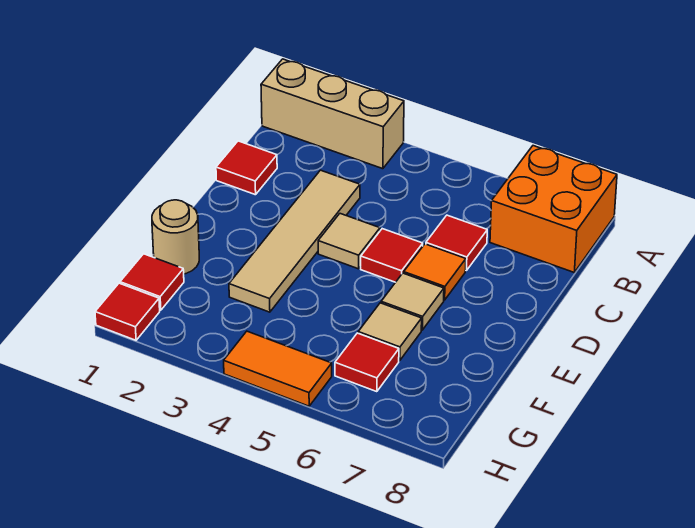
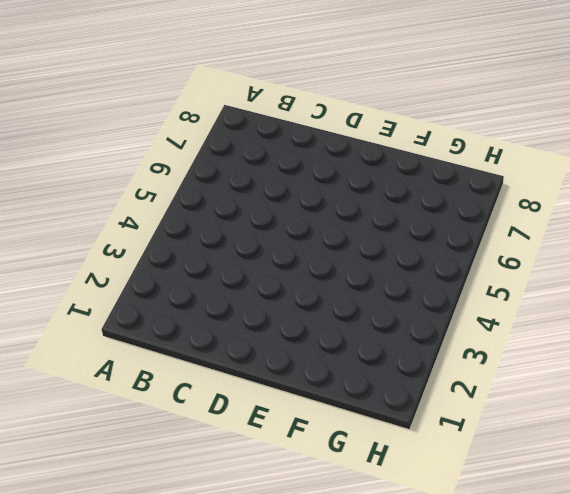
none -> tan brick A1:A3 level 1
none -> orange brick A7:B8 level 1
none -> red tile C1 level 1

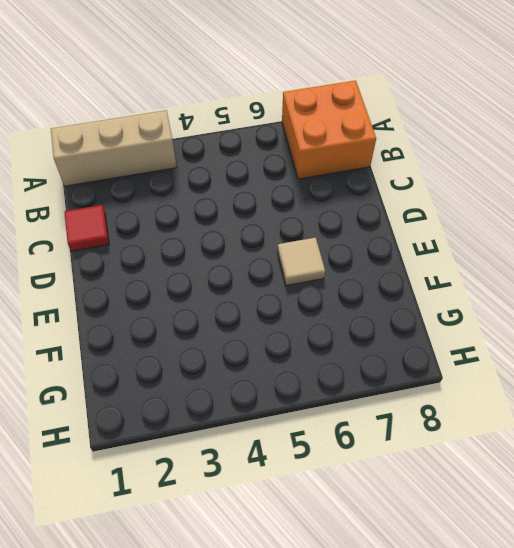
none -> tan tile C3:F3 level 1
none -> red tile C6 level 1
none -> tan tile D4 level 1

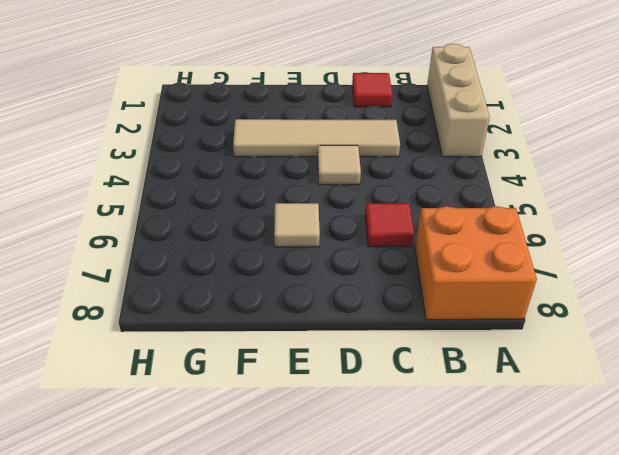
none -> red tile D5 level 1
none -> orange tile D6 level 1
none -> tan round brick F1 level 1

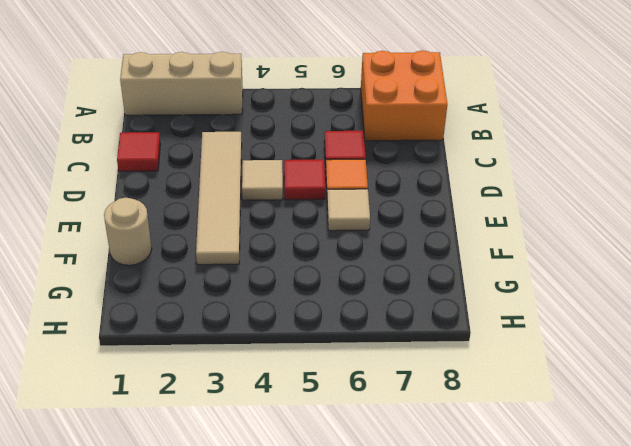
none -> tan tile F6 level 1
none -> red tile G1 level 1
none -> red tile G6 level 1

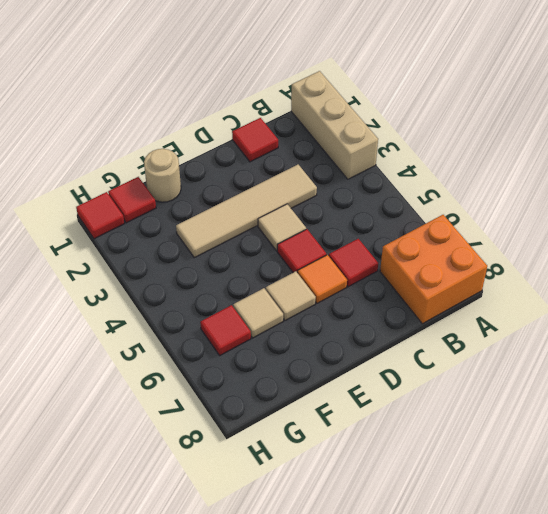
none -> orange tile H4:H5 level 1

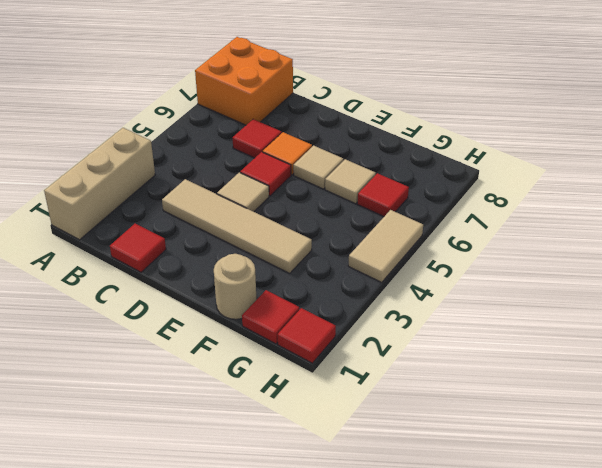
tan tile H4:H5 level 1 -> orange tile H4:H5 level 1

